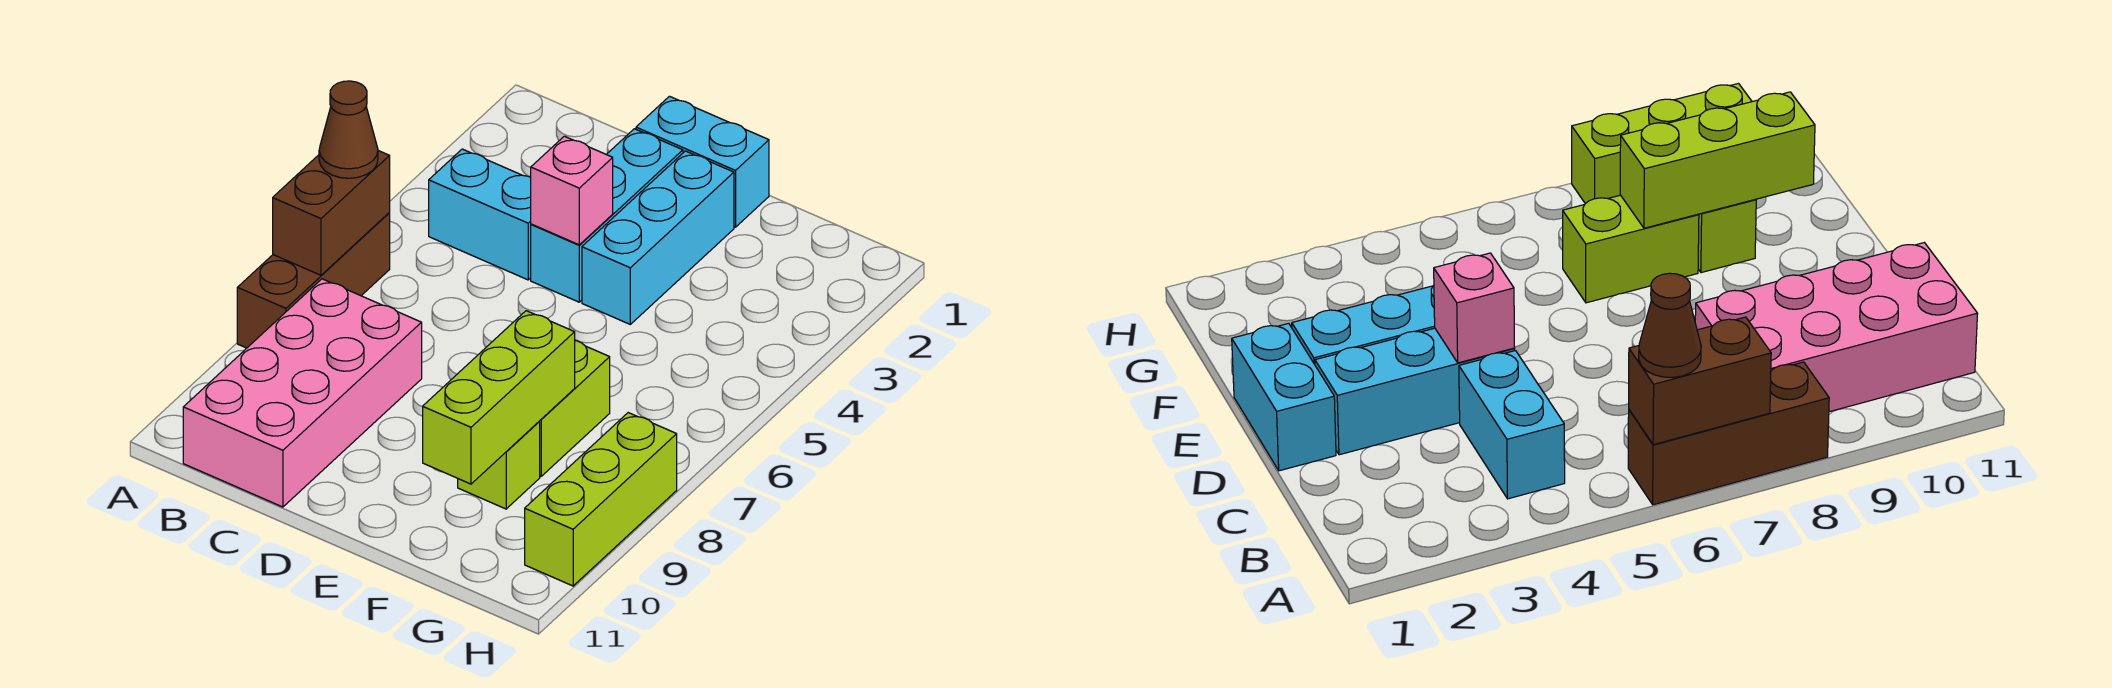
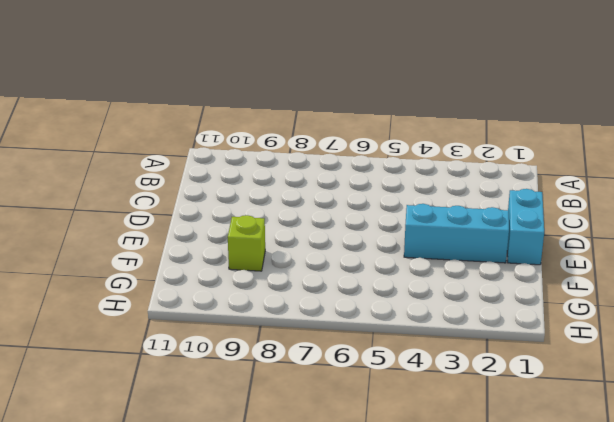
none -> brown brick A6:A8 level 1
none -> cyan brick B4:C4 level 1
none -> pink brick B8:C11 level 1

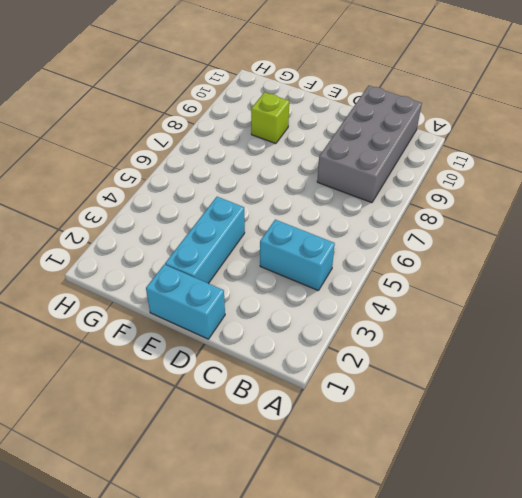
grey brick B8:C11 level 1 -> pink brick B8:C11 level 1
none -> brown brick A6:A8 level 1
none -> cyan brick D2:D4 level 1
none -> lime brick F7:F8 level 1

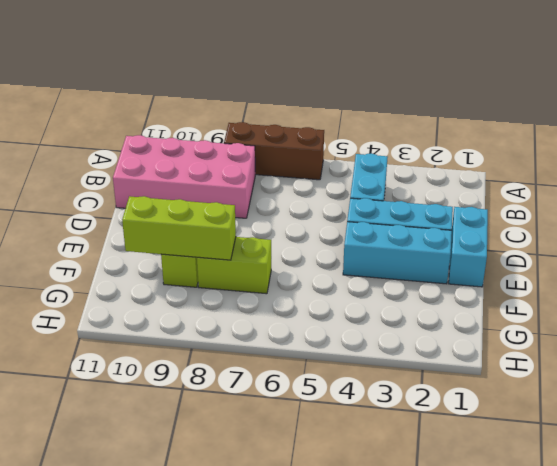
none -> lime brick H8:H10 level 1
none -> brown brick A6:A7 level 2
none -> pink brick D4 level 2

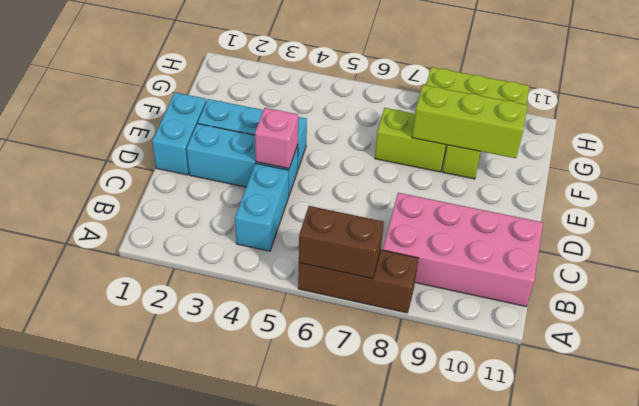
none -> brown cone A6 level 3

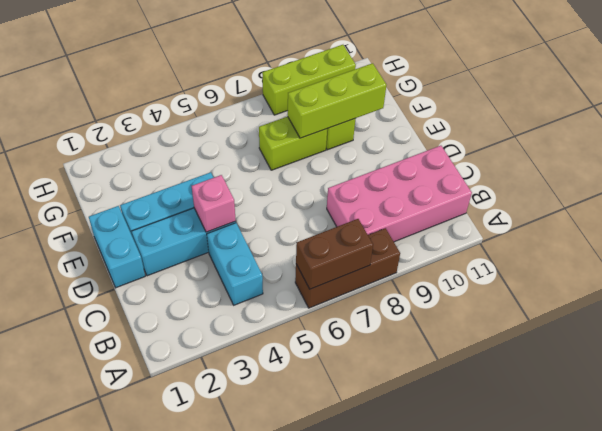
none -> brown cone A6 level 3

